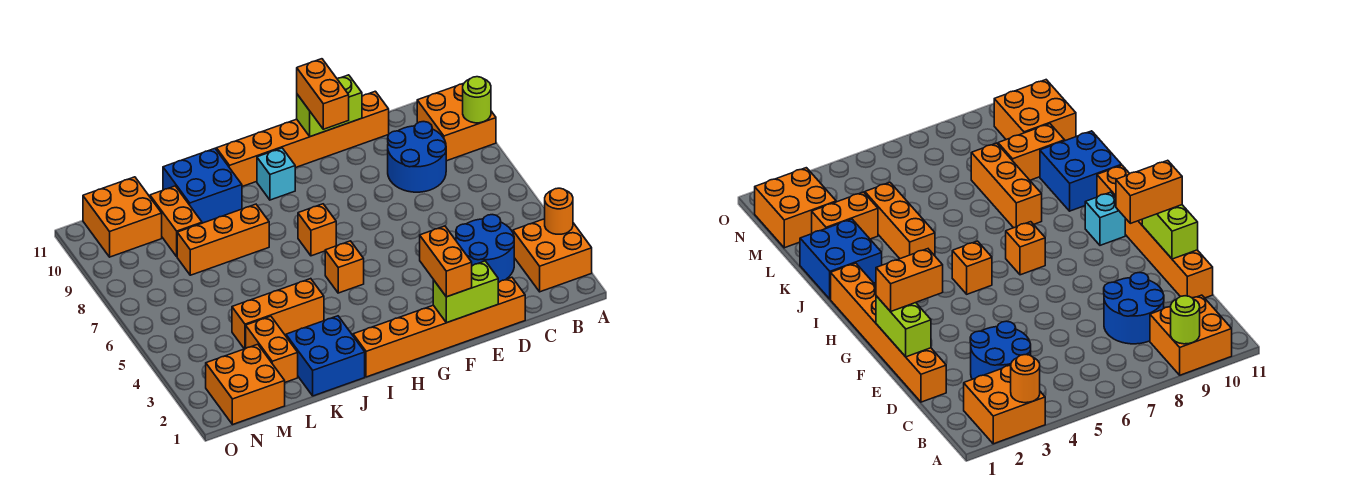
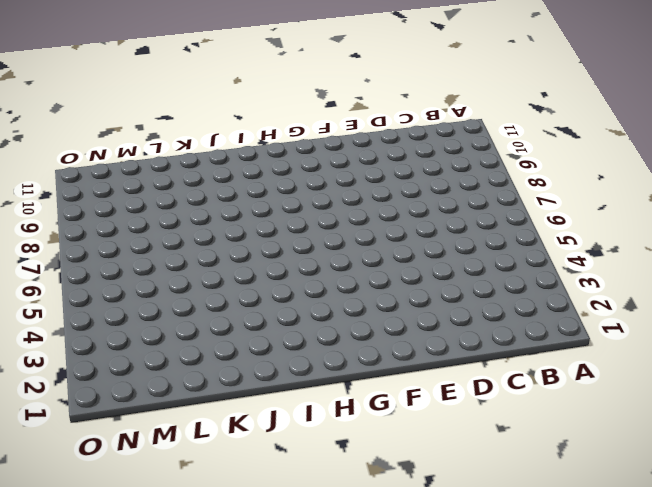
none -> orange brick A2:B3 level 1
none -> orange brick A9:B10 level 1
none -> blue round brick C3:D4 level 1

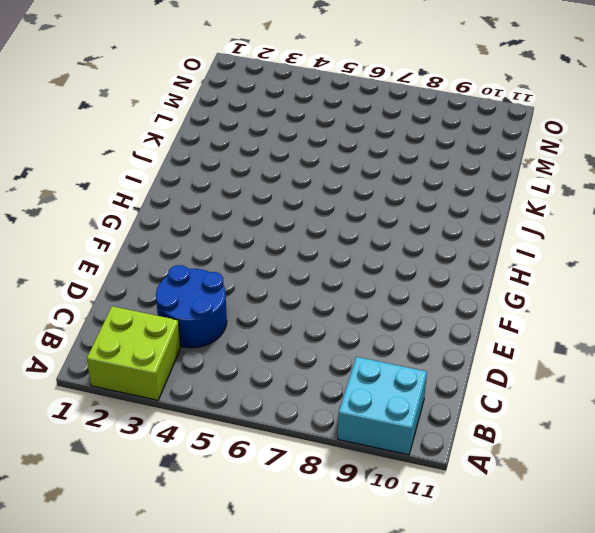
lime brick A2:B3 level 1 -> orange brick A2:B3 level 1
cyan brick A9:B10 level 1 -> orange brick A9:B10 level 1
none -> blue round brick C8:D9 level 1
none -> orange brick D1:I1 level 1
none -> orange brick D11:I11 level 1

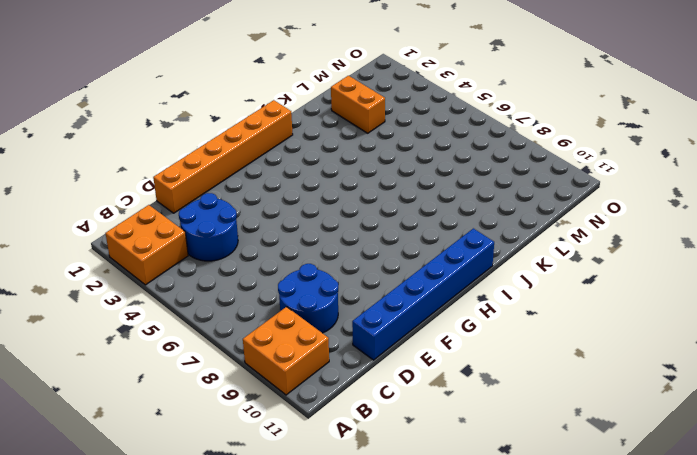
blue brick D11:I11 level 1 -> orange brick D11:I11 level 1
none -> orange brick H5 level 1
none -> orange brick H7 level 1
none -> cyan brick H10 level 1

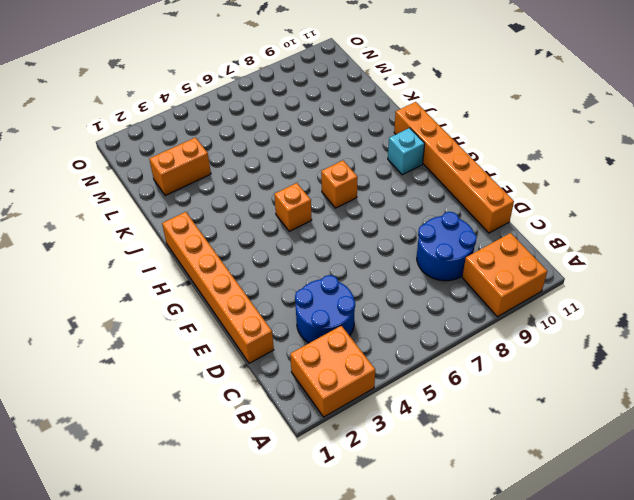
none -> blue brick J1:K2 level 1
none -> orange brick J4:L4 level 1
none -> orange brick J8:L8 level 1

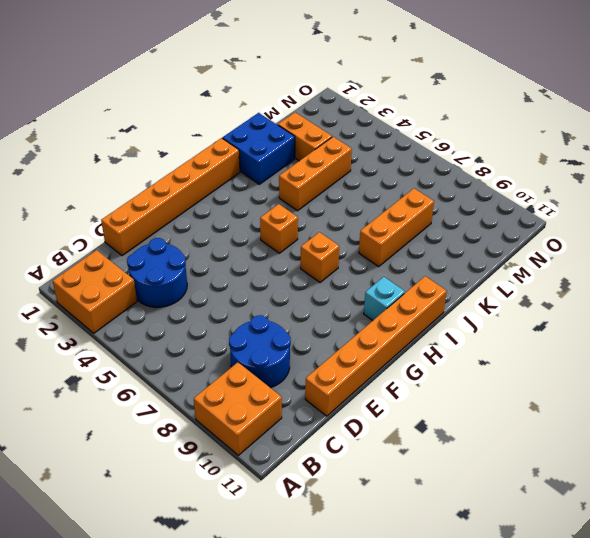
none -> blue brick J10:K11 level 1
none -> orange brick L9:L10 level 1
none -> orange brick M1:N2 level 1

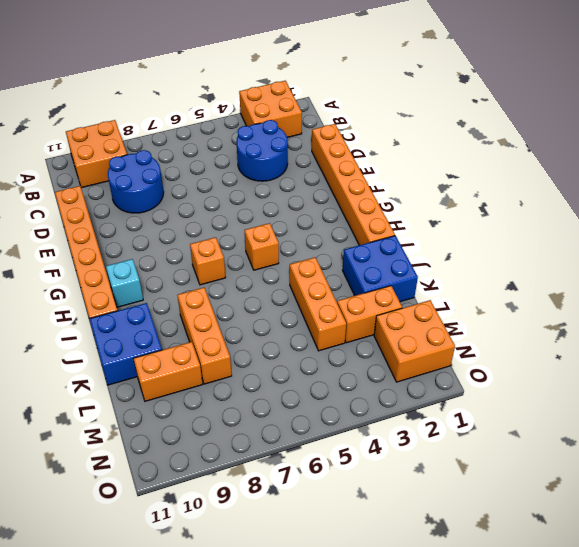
none -> orange brick M10:N11 level 1
none -> orange round brick A3 level 2
none -> lime round brick A9 level 2

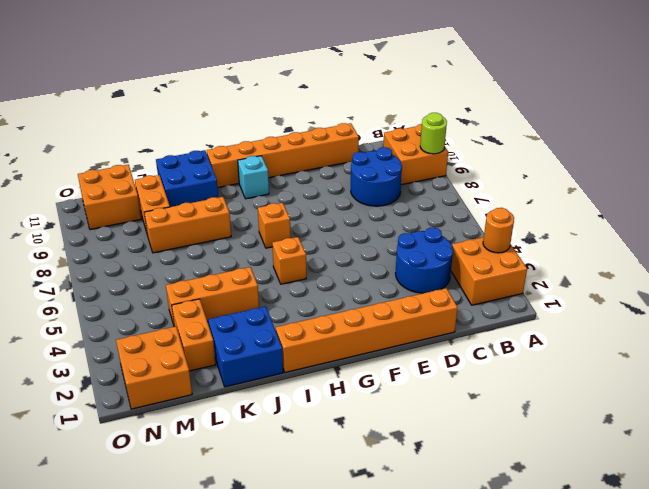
none -> lime brick E1:F1 level 2
none -> lime brick E11:F11 level 2
none -> orange brick F1:F2 level 3

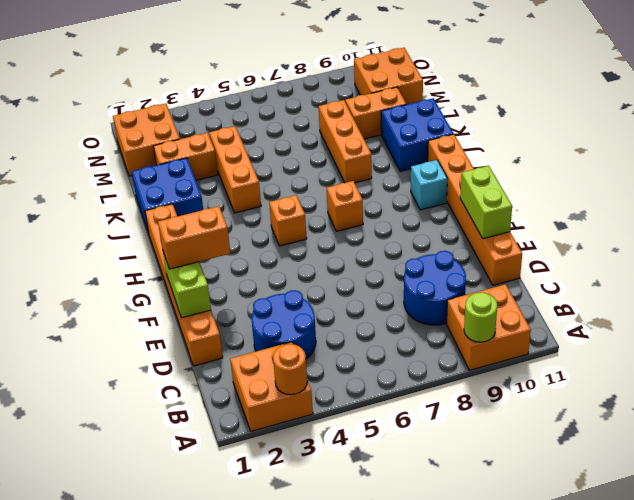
none -> orange brick F10:F11 level 3

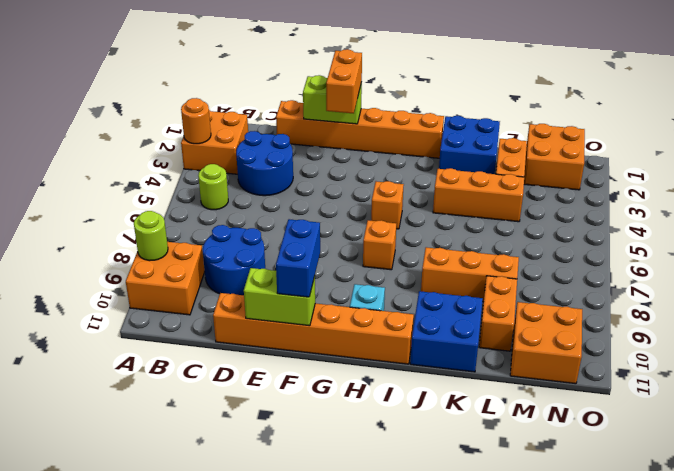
lime round brick B5 level 1 -> none
blue brick F10:F11 level 3 -> orange brick F10:F11 level 3

